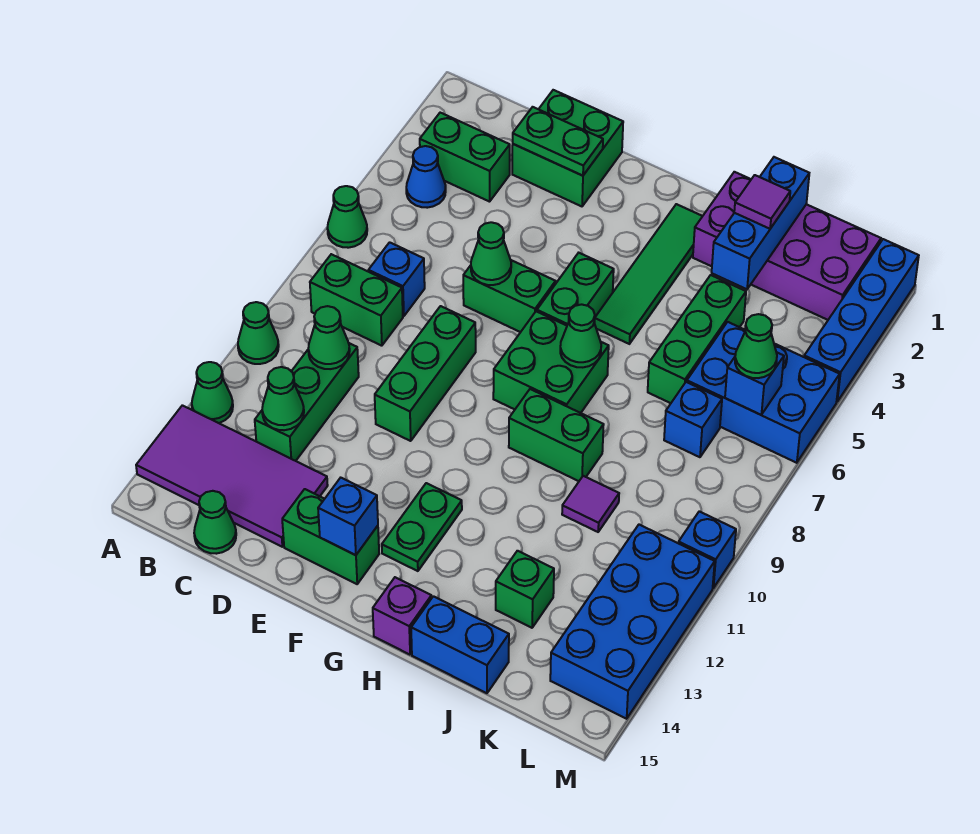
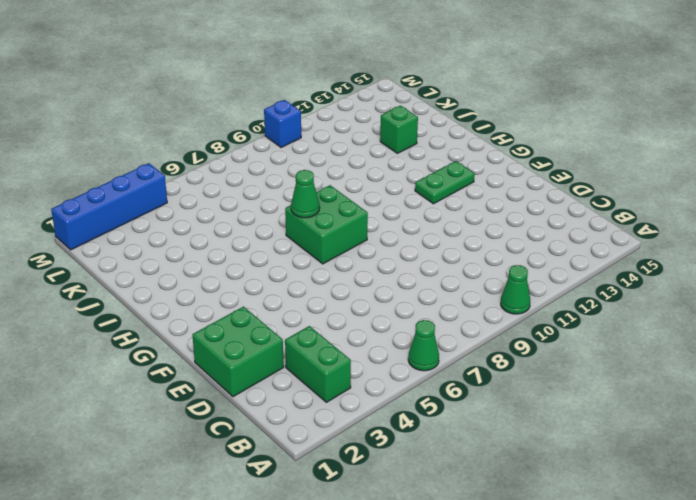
none -> green cone A12 level 1
none -> purple tile A13:D14 level 1
none -> blue cone B4 level 1
none -> green brick B8:C8 level 1

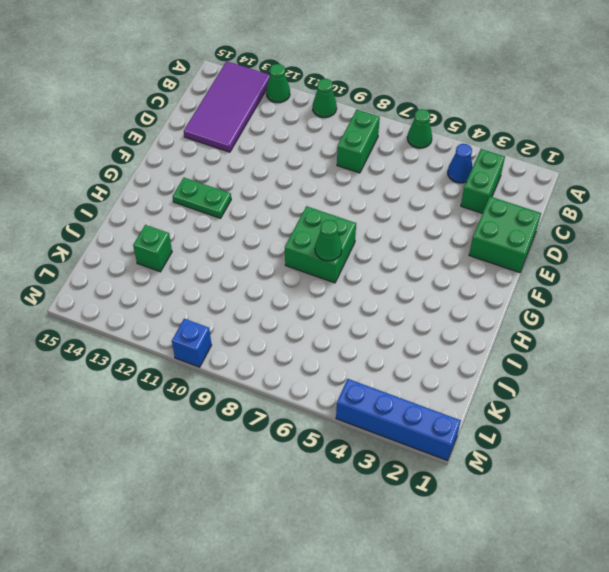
none -> blue brick C7 level 1
none -> green brick C10:C12 level 1
none -> green cone C15 level 1
none -> green brick E6:F6 level 1

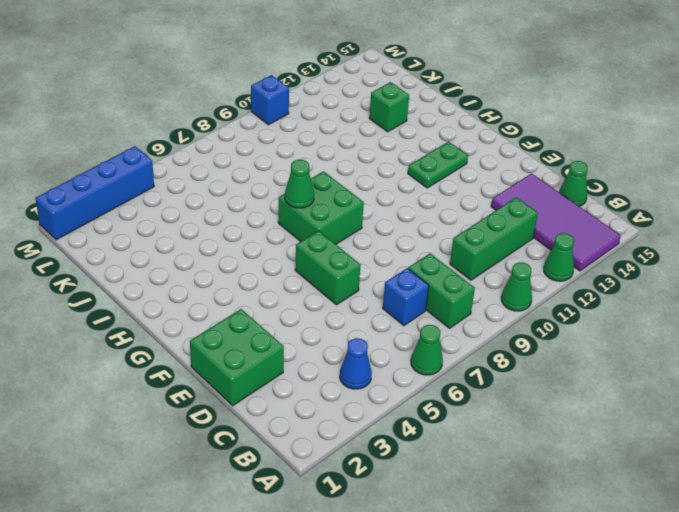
none -> green brick B3:C3 level 1
none -> green brick E8:E10 level 1
none -> green brick E14:F14 level 1
none -> green brick G5:G6 level 1

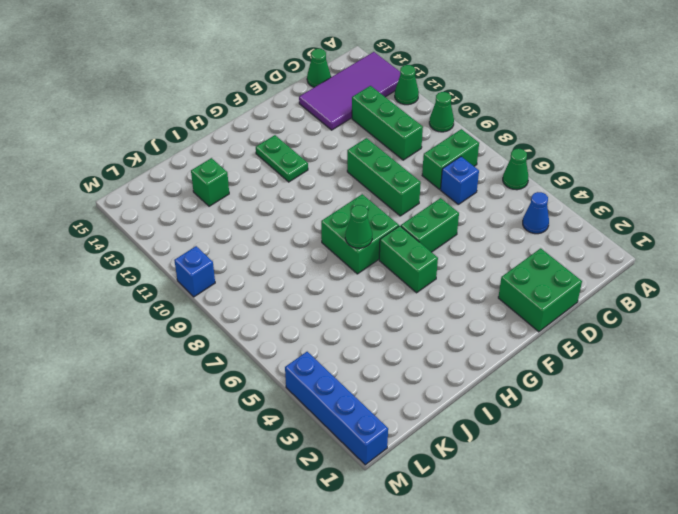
none -> green brick B3:C3 level 1
none -> green brick E14:F14 level 1
none -> green tile H2:H5 level 1
none -> green brick H9:I9 level 1

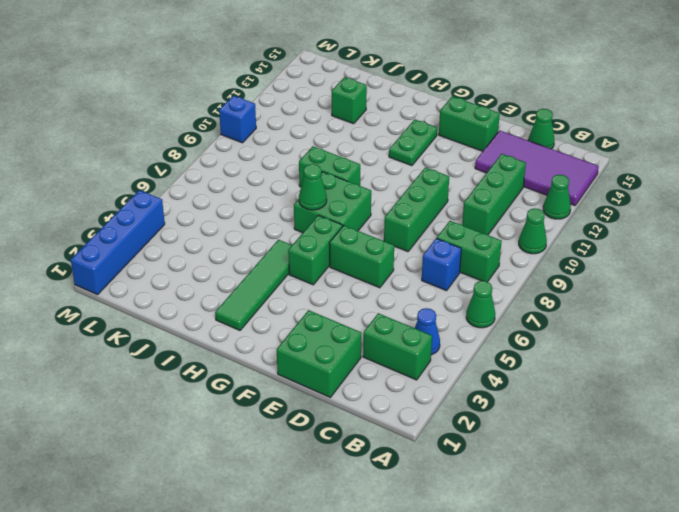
none -> purple brick H15 level 1
none -> purple brick I1:L2 level 1
none -> blue brick I15:J15 level 1
none -> green brick J4:J6 level 1

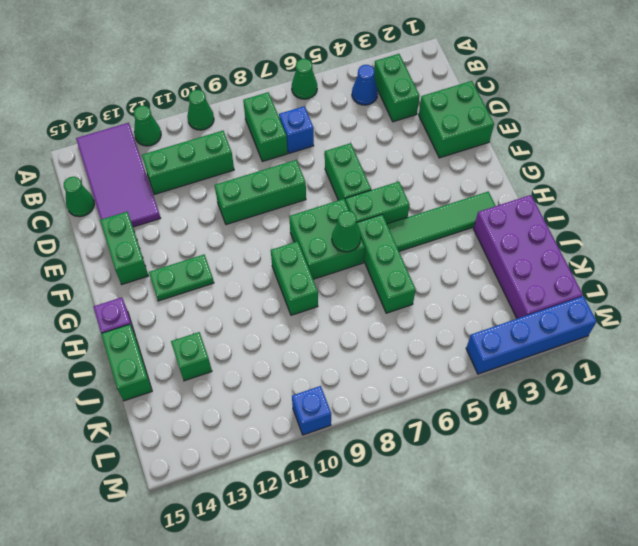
green brick H6:J6 level 1 -> green brick J4:J6 level 1
green brick I15:J15 level 1 -> blue brick I15:J15 level 1
none -> purple tile J10 level 1
none -> blue brick K5:M6 level 1
none -> blue brick K7 level 1
none -> blue brick L11:M14 level 1

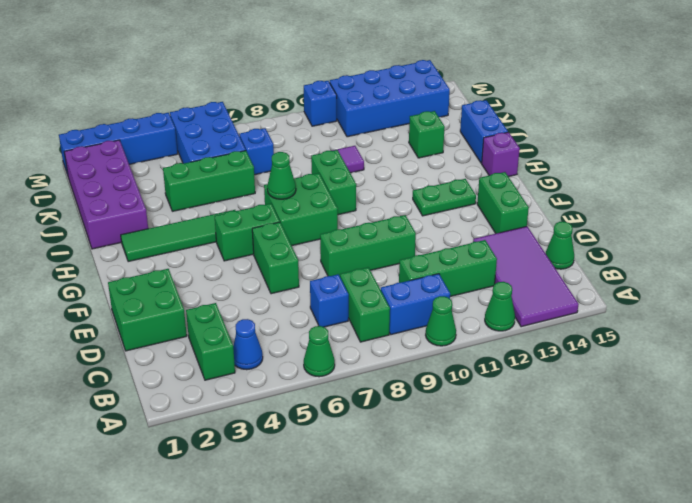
blue brick B9:B10 level 1 -> none
none -> green cone C10 level 2
none -> green cone C12 level 2
none -> green plate D2:E2 level 2
none -> green cone E6 level 2

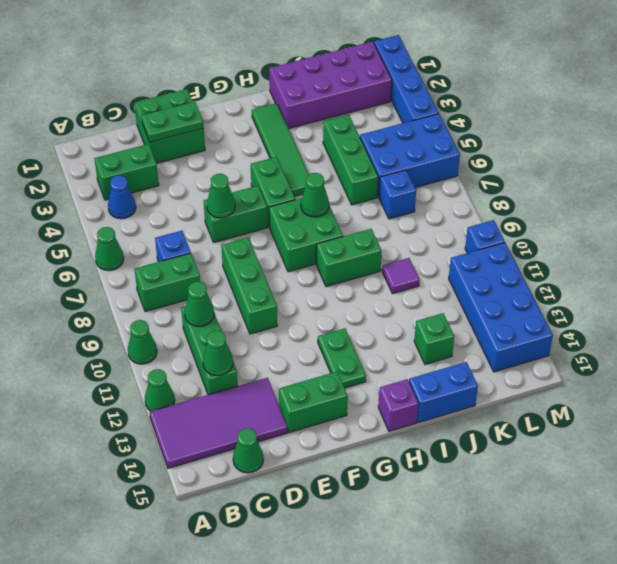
none -> blue brick F14 level 2
none -> blue brick J1:J3 level 2
none -> blue brick L6 level 2
none -> purple tile J2 level 3

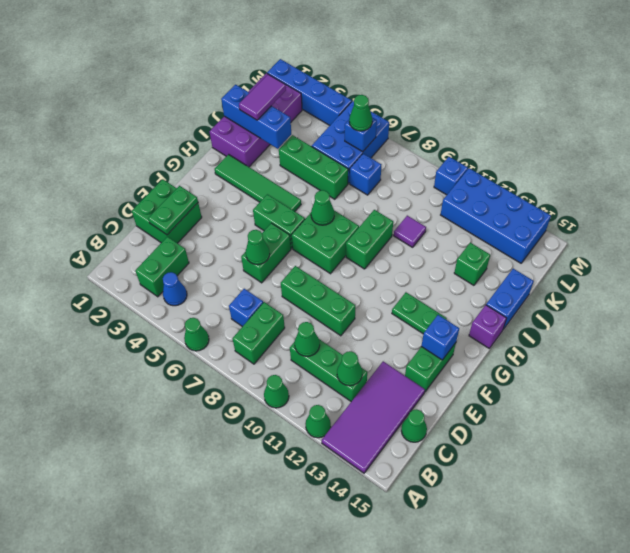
purple tile J2:K2 level 3 -> purple tile J2 level 3

